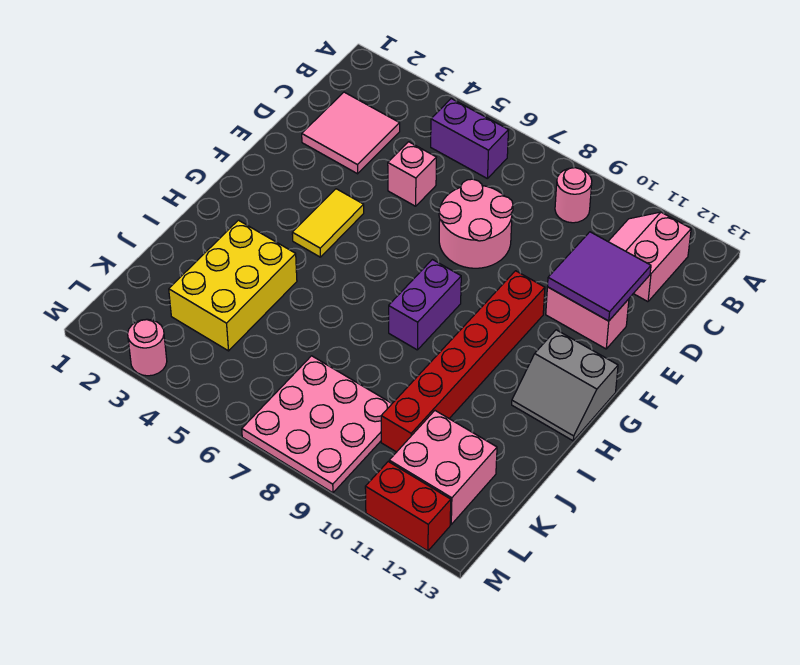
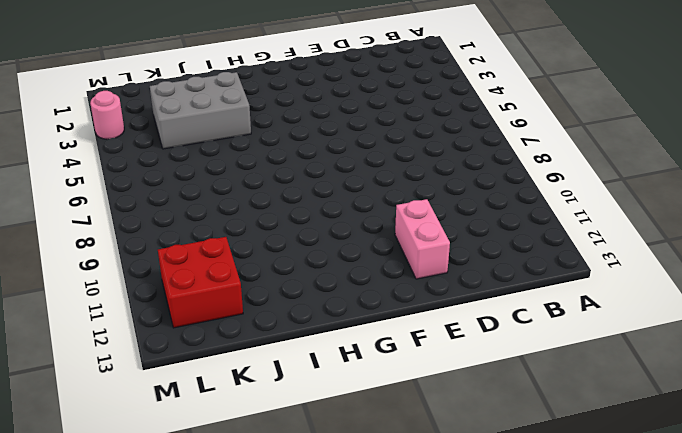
grey brick I3:K4 level 1 -> yellow brick I3:K4 level 1
red brick K11:L12 level 1 -> pink brick K11:L12 level 1
none -> purple brick B5:B6 level 1
none -> pink round brick B9 level 1
none -> pink slope B11:C12 level 1 top 12

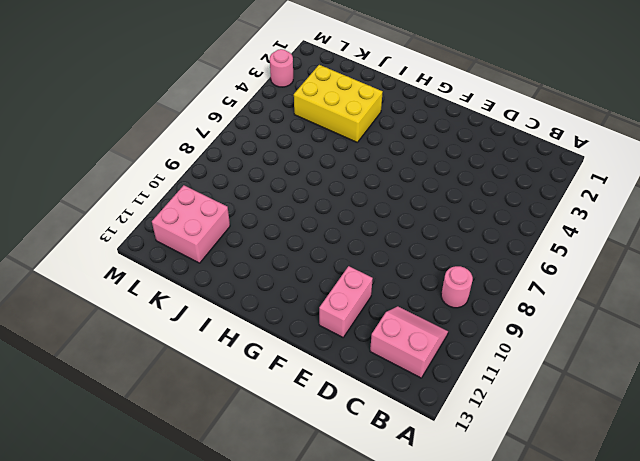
none -> purple brick B5:B6 level 1
none -> pink tile C2:D3 level 1
none -> pink brick D5 level 1

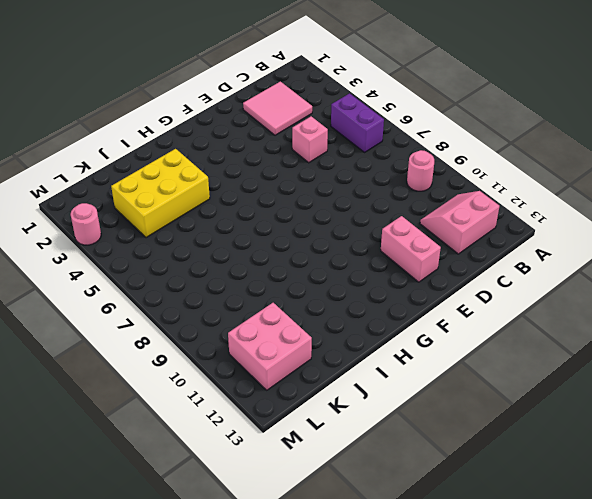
none -> pink round brick D7:E8 level 1
none -> yellow tile F4:G4 level 1
none -> red brick F10:K10 level 1

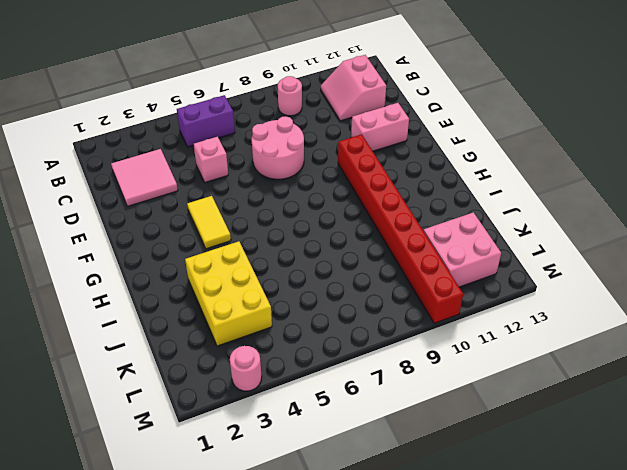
red brick F10:M10 level 1 -> red brick F10:K10 level 1
none -> purple brick G8:H8 level 1
none -> grey slope G12:H13 level 1 top G
none -> pink plate K7:M9 level 1

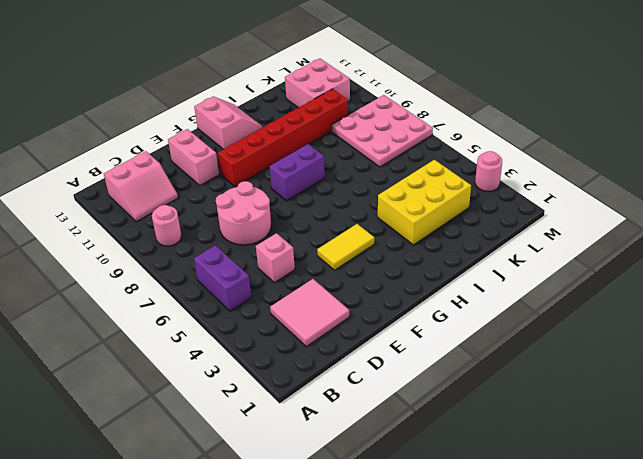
pink slope G12:H13 level 1 top G -> grey slope G12:H13 level 1 top G
none -> red brick M11:M12 level 1
none -> purple tile D11:E12 level 2

